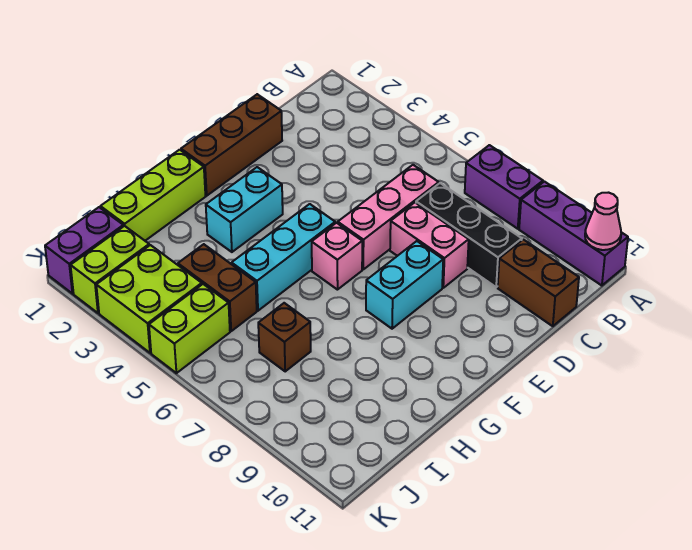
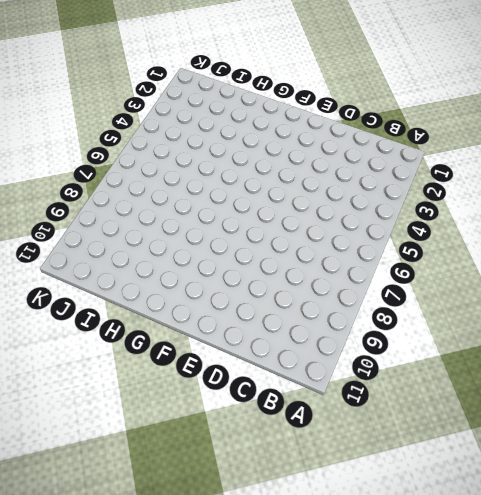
none -> purple brick A7:A8 level 1
none -> purple brick A9:A11 level 1
none -> pink brick C6:E6 level 1

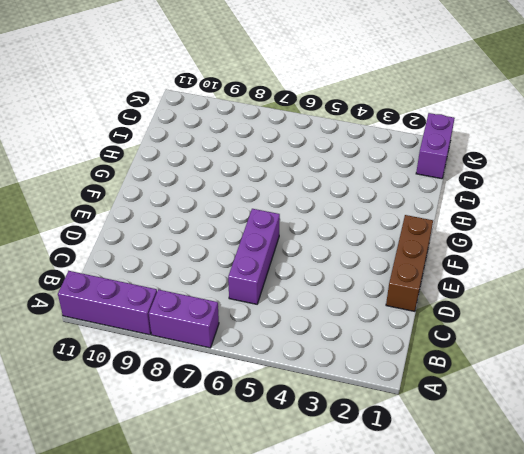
purple brick C6:E6 level 1 -> pink brick C6:E6 level 1
none -> black brick C7:C9 level 1
none -> brown brick C10:C11 level 1
none -> pink brick D7:D8 level 1

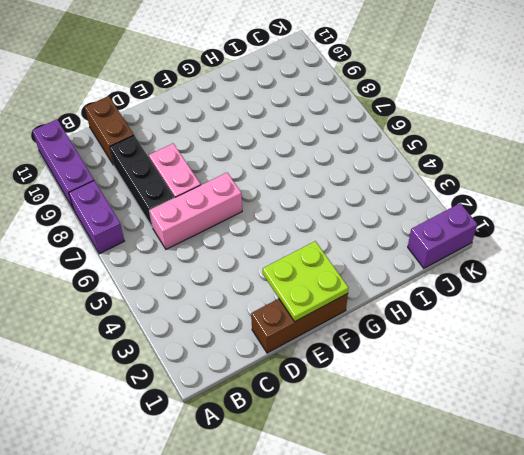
lime plate E1:F2 level 2 -> none
none -> cyan brick E8:F8 level 1
none -> cyan brick F3:G3 level 1
none -> cyan brick F5:H5 level 1

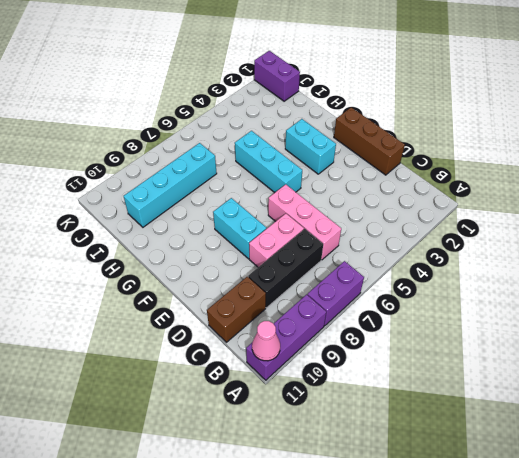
cyan brick I7:I10 level 1 -> brown brick I7 level 1
none -> pink brick F6 level 1
none -> lime brick G1:I1 level 1
none -> brown brick I4:I5 level 1

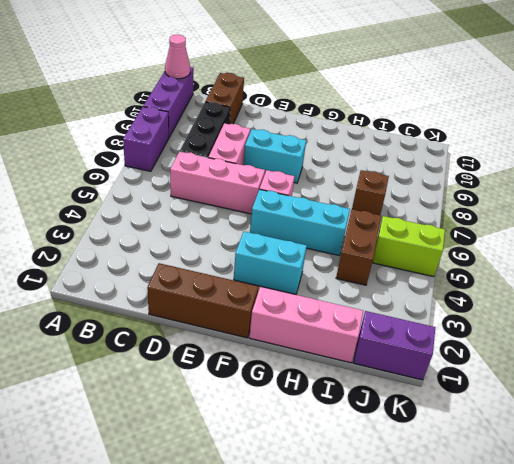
pink brick G1:I1 level 1 -> lime brick G1:I1 level 1
none -> lime brick J2:K2 level 1
none -> lime brick J3:K4 level 1

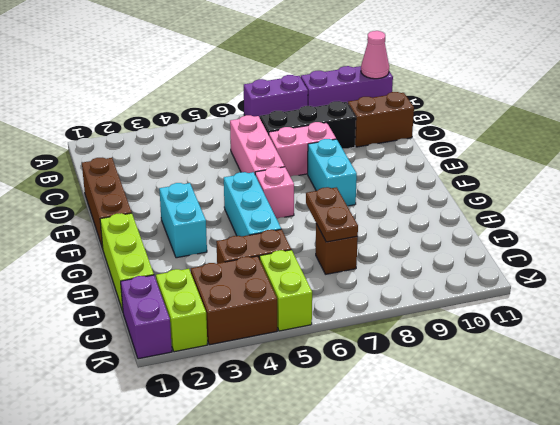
brown plate H7:I7 level 2 -> none
brown brick J3:K4 level 1 -> lime brick J3:K4 level 1

